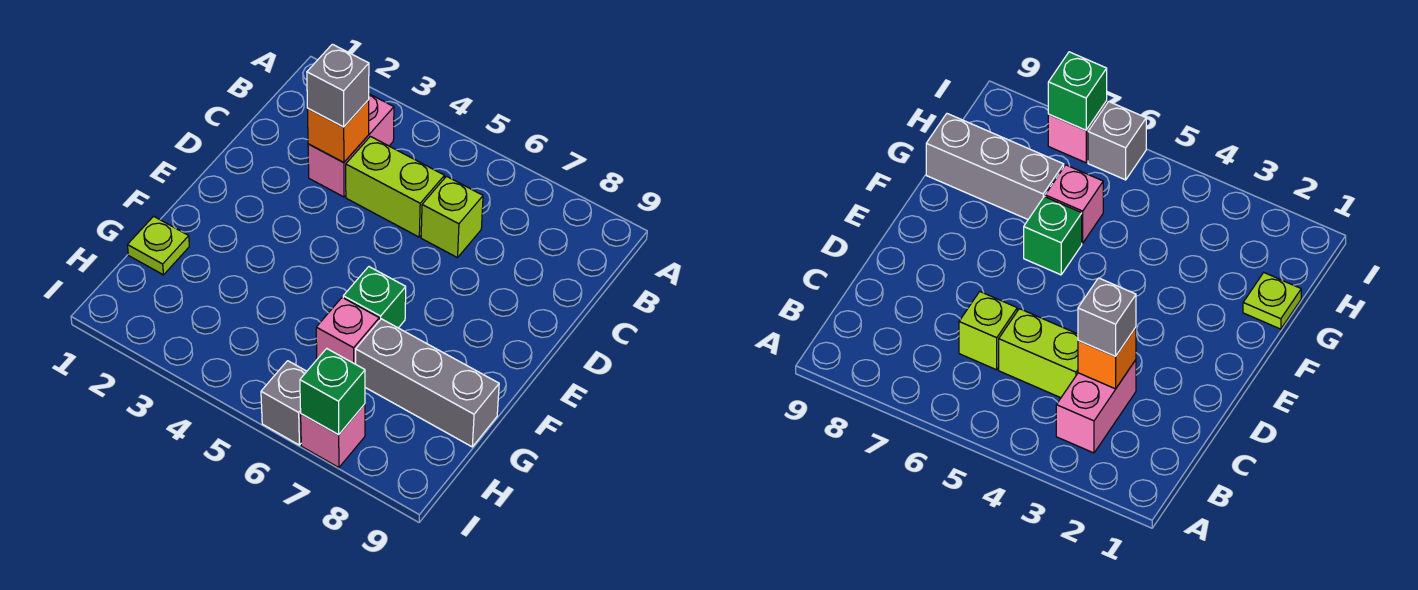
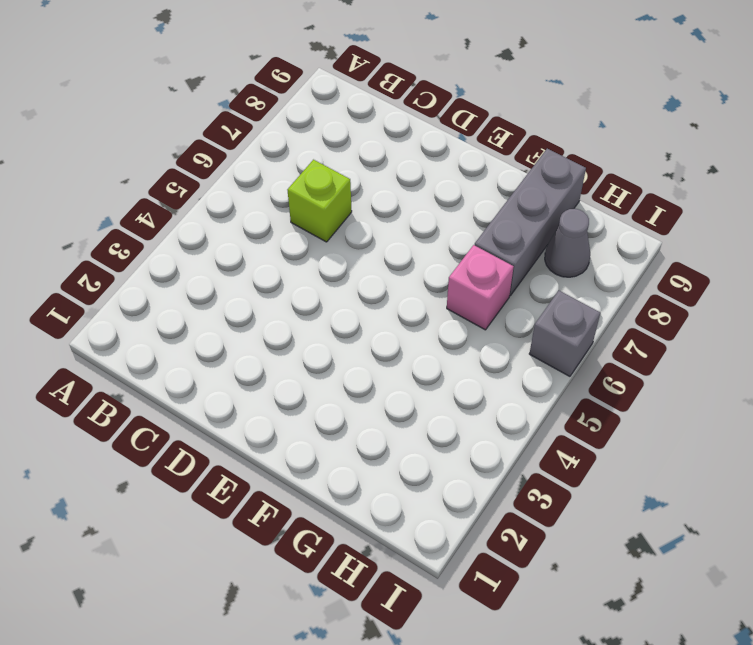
grey cone H8 level 1 -> none
none -> pink brick B3:C3 level 1
none -> lime brick C4:C5 level 1
none -> green brick F6 level 1

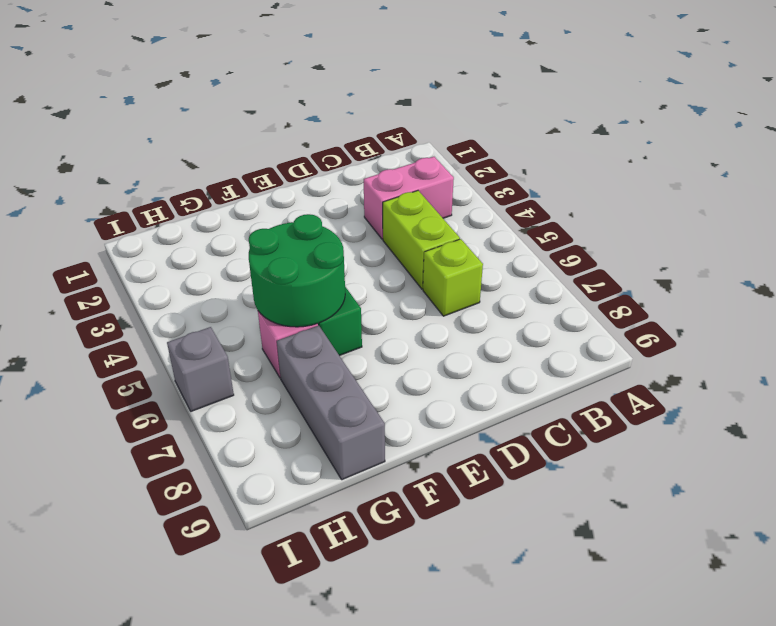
green round brick F5:G6 level 2 -> none
none -> lime plate G1 level 1
none -> pink brick I7 level 1
none -> orange brick C3 level 2

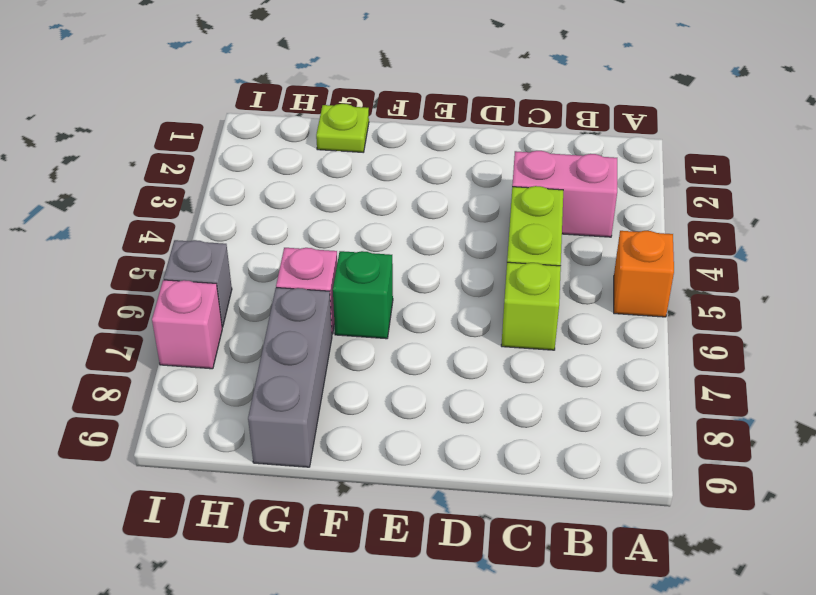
orange brick A5 level 1 -> orange brick C3 level 2
none -> green brick I7 level 2
none -> grey brick C3 level 3

